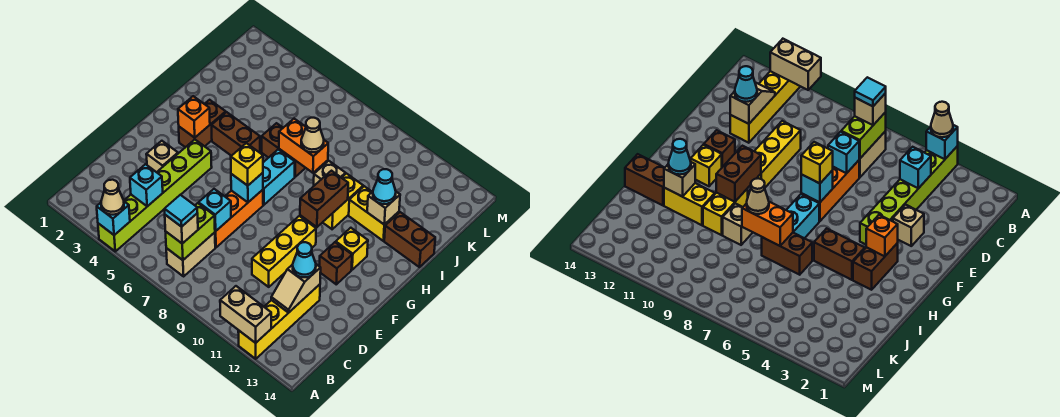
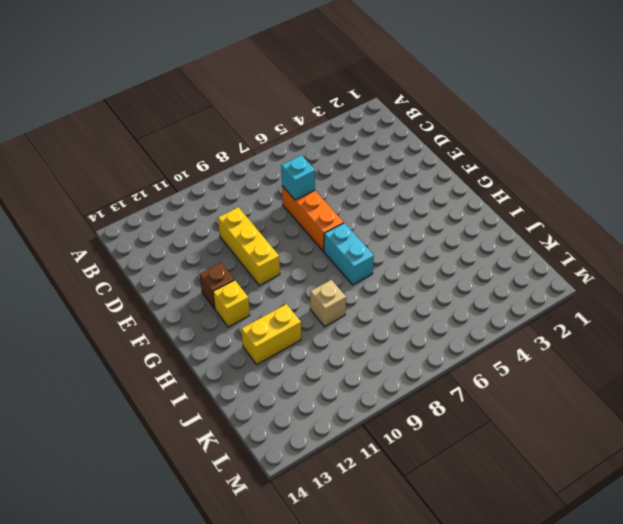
none -> lime brick A4:F4 level 1
none -> yellow brick A12:D12 level 1
none -> tan brick B7:C7 level 1
none -> tan brick E3 level 1

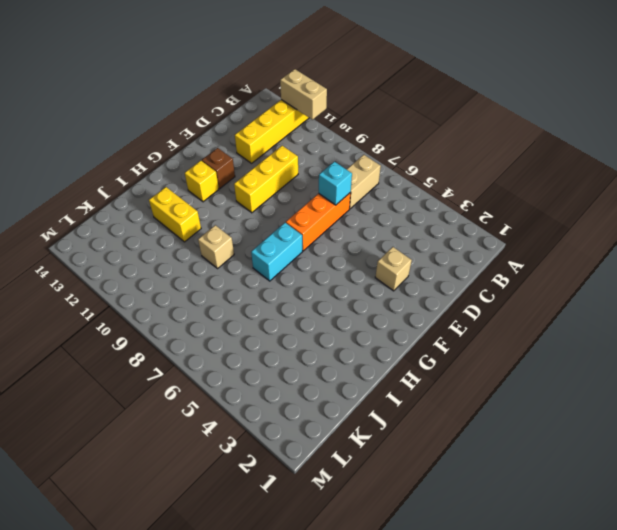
none -> lime brick A4:F4 level 1
none -> brown brick G3:H3 level 1
none -> brown brick H4:H5 level 1
none -> yellow brick H10:I10 level 1

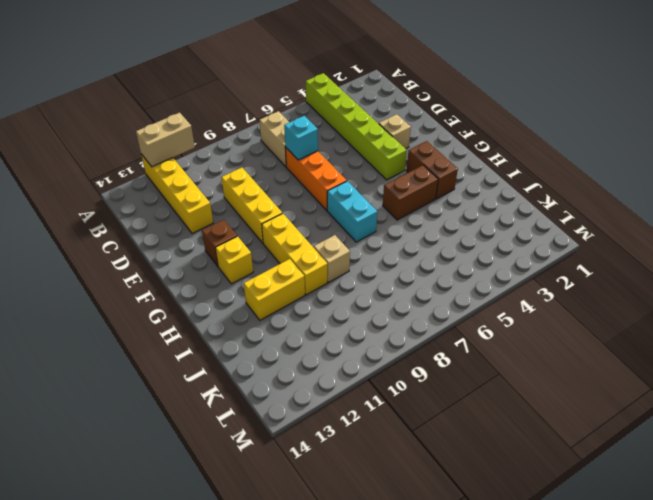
yellow brick G10:I10 level 1 -> yellow brick H10:I10 level 1
none -> brown brick I6:I7 level 1
none -> brown brick I13:I14 level 1
none -> cyan brick A4 level 2
none -> lime brick B7:C7 level 2

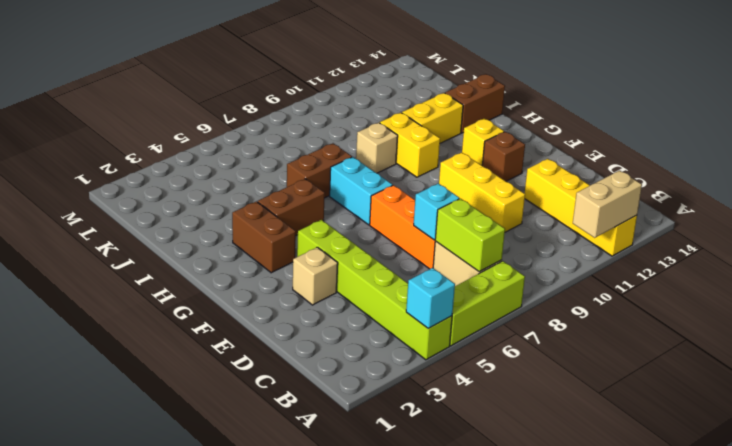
lime brick A5:A7 level 1 -> none
none -> cyan brick C4 level 2
none -> tan slope C12:D12 level 2 top D
none -> cyan brick F7 level 2
none -> orange brick G3 level 2

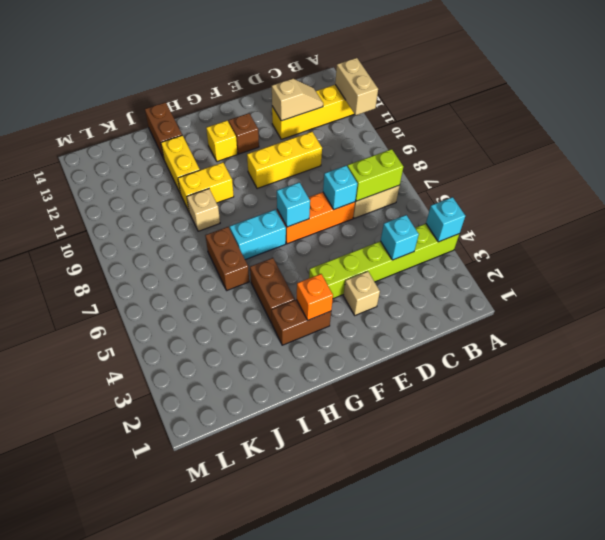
none -> brown brick G10:H10 level 2
none -> orange brick I7:I8 level 2
none -> tan brick I12 level 2
none -> tan cone A4 level 3

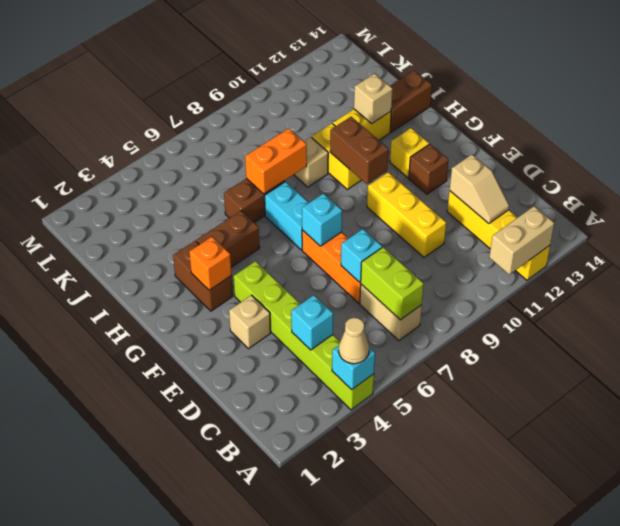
none -> tan brick B7 level 3
none -> cyan cone D12 level 3
none -> yellow brick F7 level 3
none -> tan cone I8 level 3

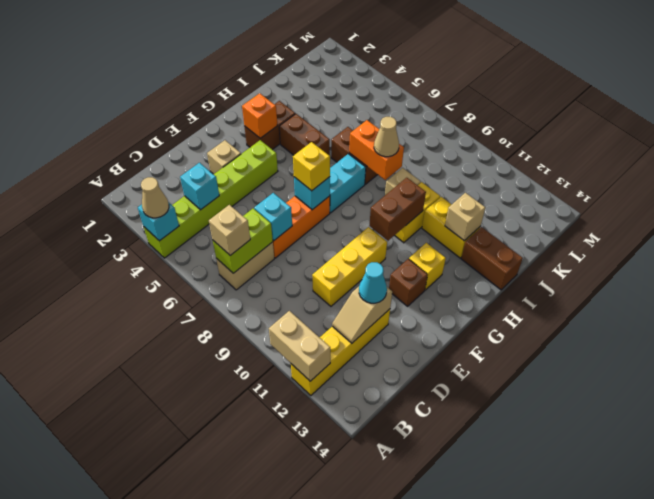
none -> cyan cone I12 level 3
none -> cyan tile B7 level 4

